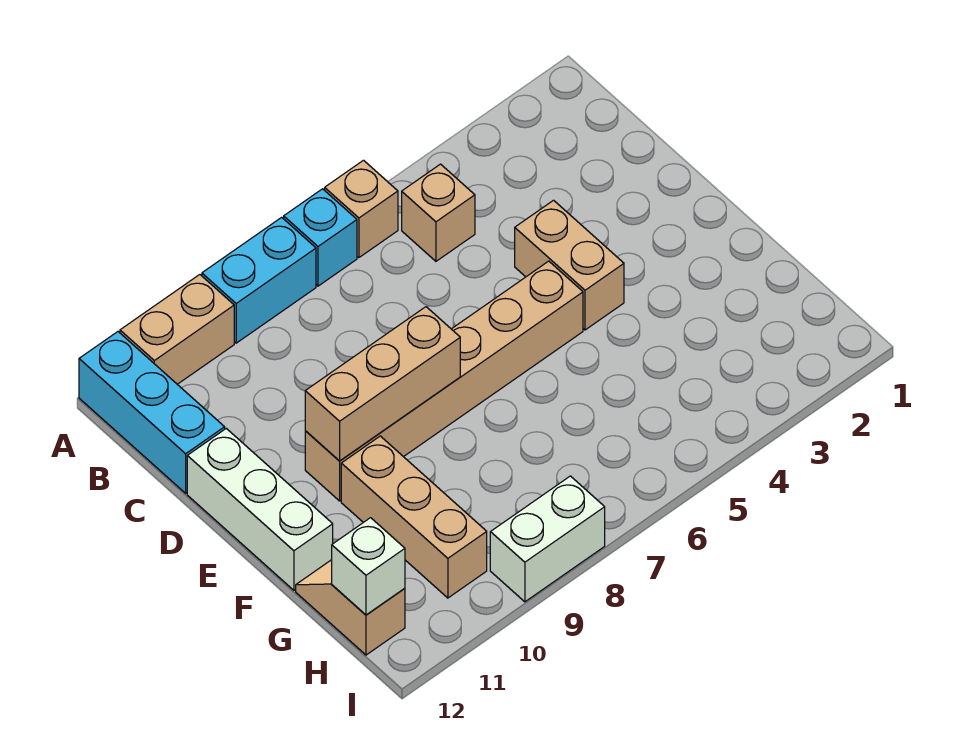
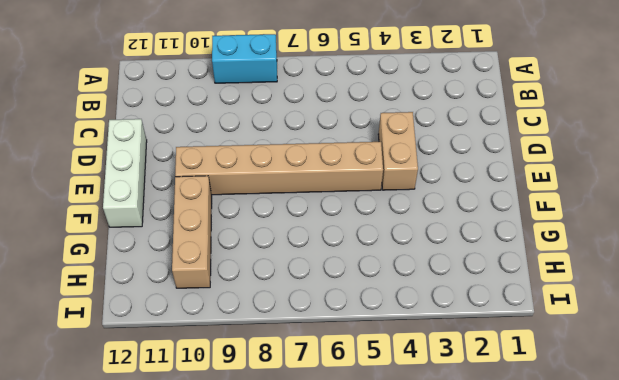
none -> tan brick A6 level 1
none -> cyan brick A7 level 1
none -> tan brick A10:A11 level 1

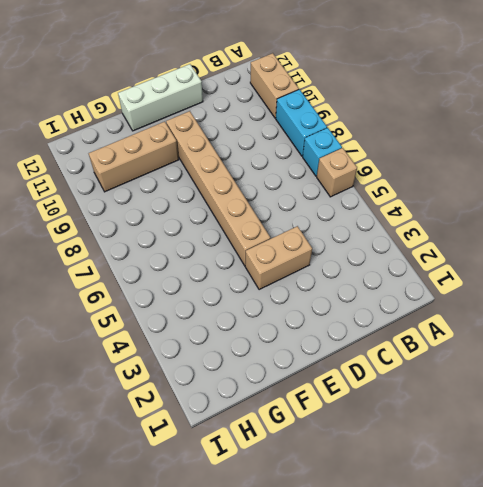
none -> cyan brick A12:C12 level 1
none -> tan brick B5 level 1
none -> tan slope G12:H12 level 1 top H

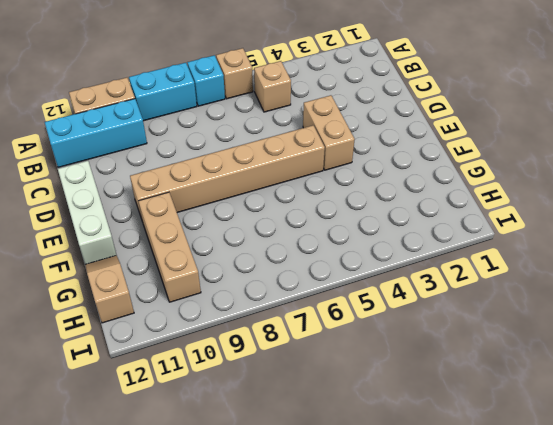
cyan brick B10:B12 level 1 -> cyan brick A12:C12 level 1
none -> white brick I8:I9 level 1
none -> tan brick E8:E10 level 2
none -> white brick H12 level 2

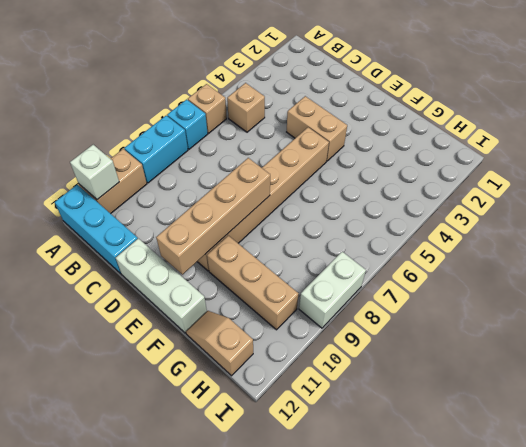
white brick A11 level 2 -> white brick H12 level 2
tan brick E8:E11 level 2 -> tan brick E8:E10 level 2

